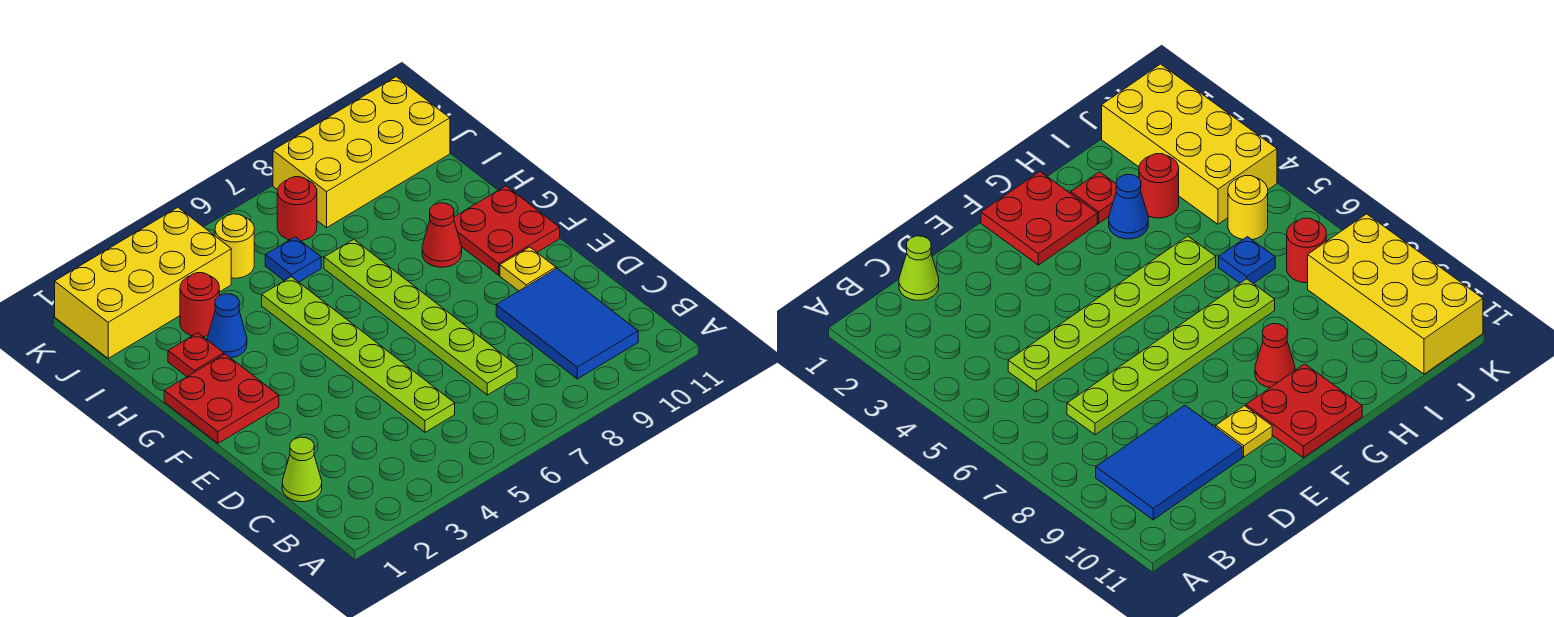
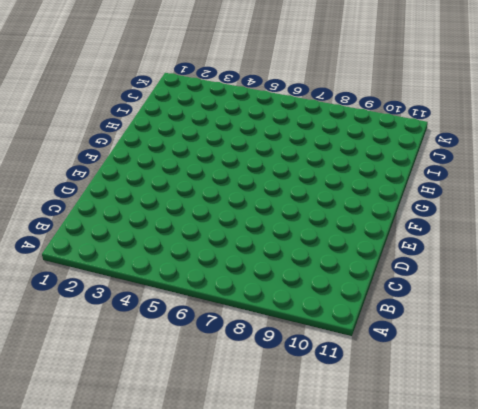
none -> blue tile B9:D10 level 1
none -> lime cone C1 level 1
none -> lime plate C5:H5 level 1

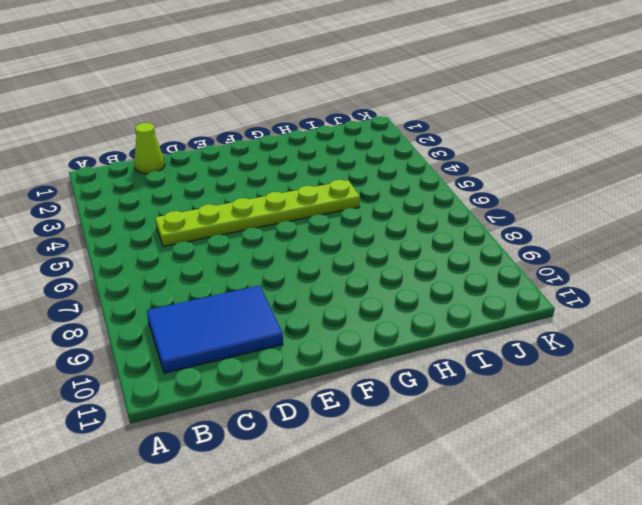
none -> lime plate C7:H7 level 1
none -> yellow plate E10 level 1
none -> red plate F1:G2 level 1

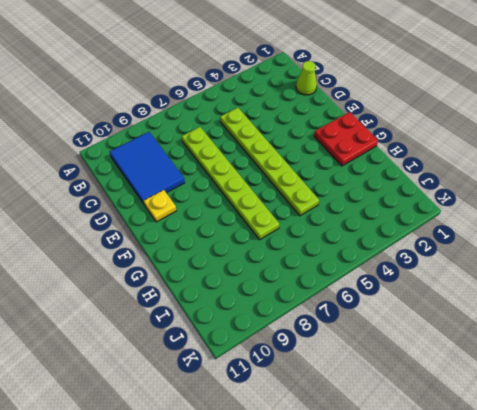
none -> red plate F10:G11 level 1
none -> red cone G9 level 1
none -> red plate H2 level 1

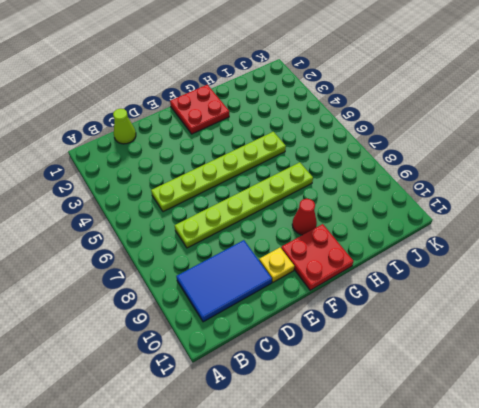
none -> red plate H2 level 1
none -> blue cone H3 level 1
none -> red round brick I3 level 1

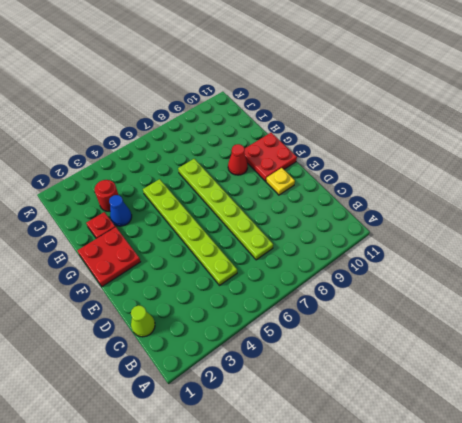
none -> blue tile B9:D10 level 1
none -> blue plate I6 level 1
none -> yellow brick J1:K4 level 1

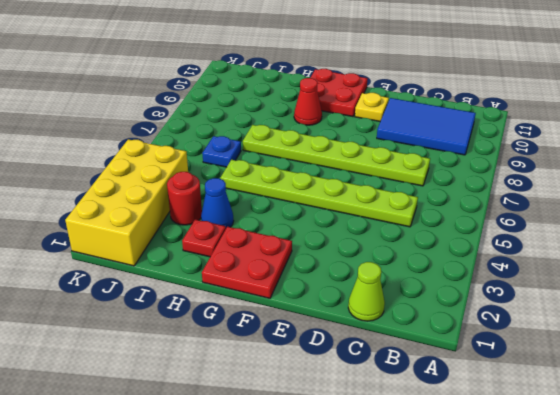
none -> yellow round brick J5 level 1
none -> red round brick J7 level 1
none -> yellow brick J8:K11 level 1

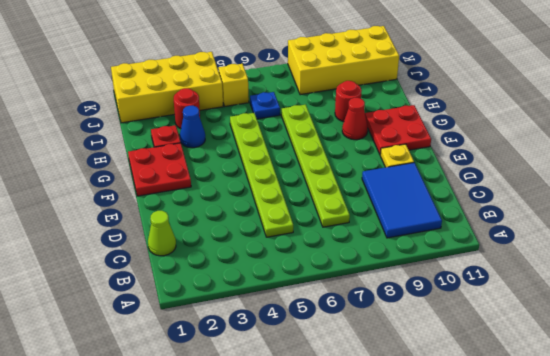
red round brick H9 level 1 -> red round brick J7 level 1
yellow brick J5 level 1 -> yellow round brick J5 level 1

